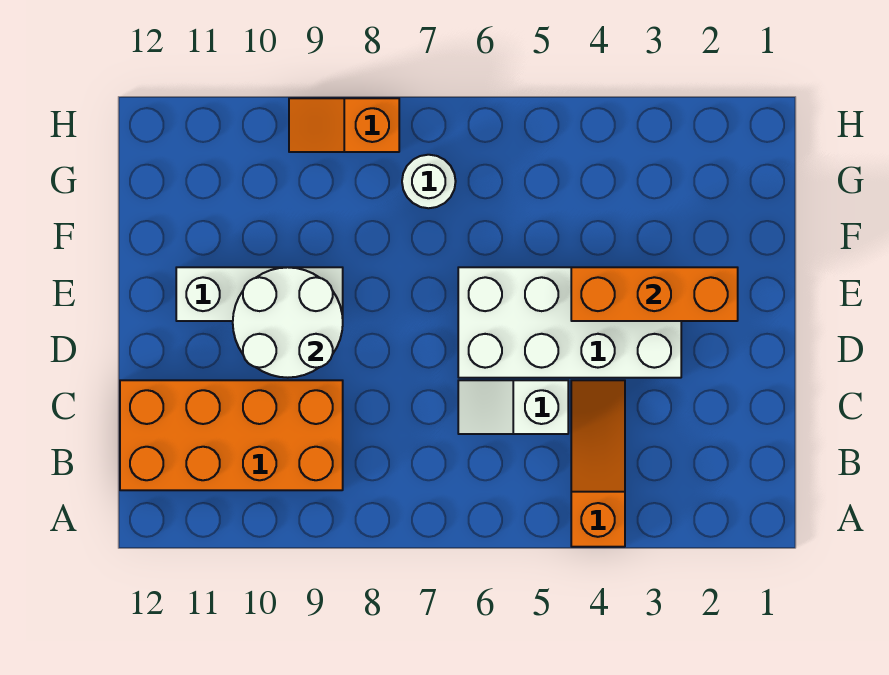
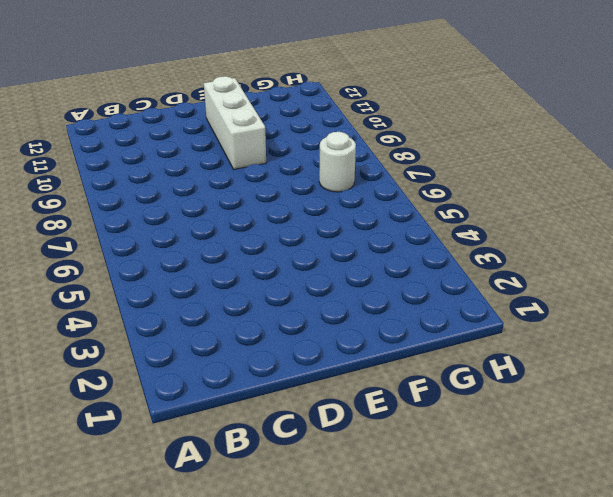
none -> orange slope A4:C4 level 1 top A
none -> orange brick B9:C12 level 1

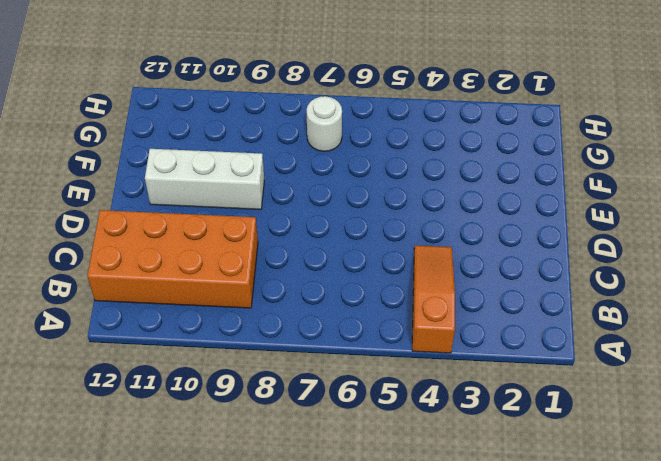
none -> white slope C5:C6 level 1 top 5
none -> white brick D3:E6 level 1

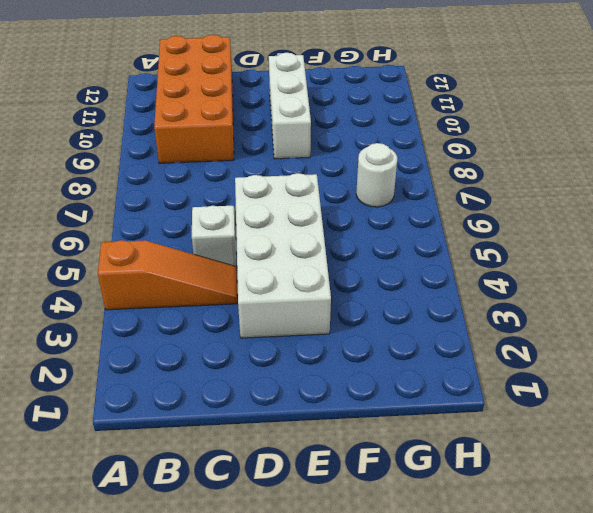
none -> orange slope H8:H9 level 1 top 8
none -> white round brick D9:E10 level 2

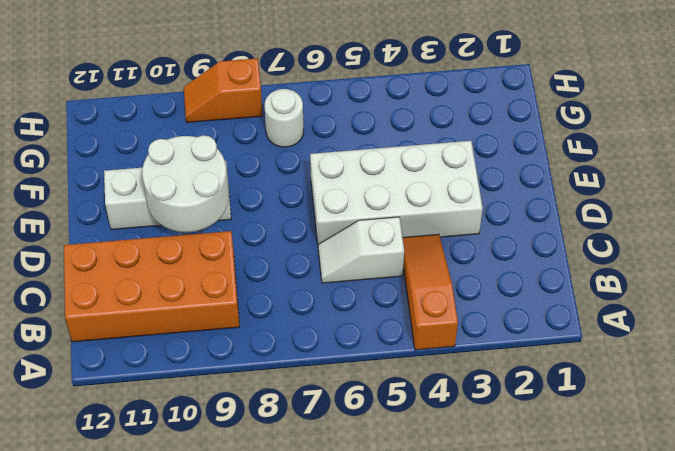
none -> orange brick E2:E4 level 2

